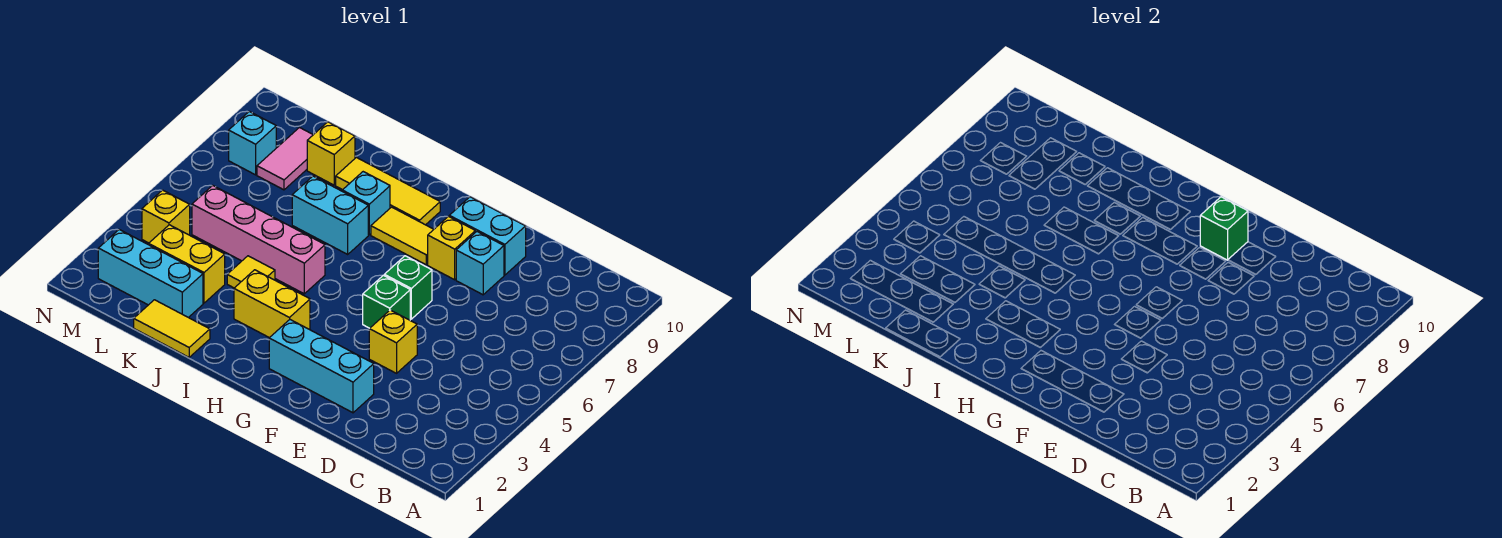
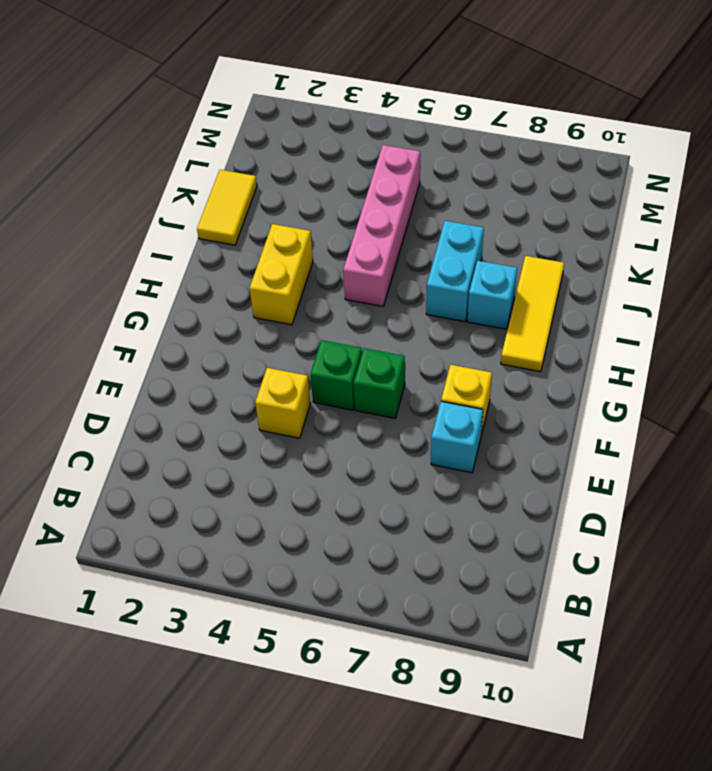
none -> cyan brick E2:G2 level 1
none -> cyan brick E9:F9 level 1
none -> yellow tile G8:H8 level 1

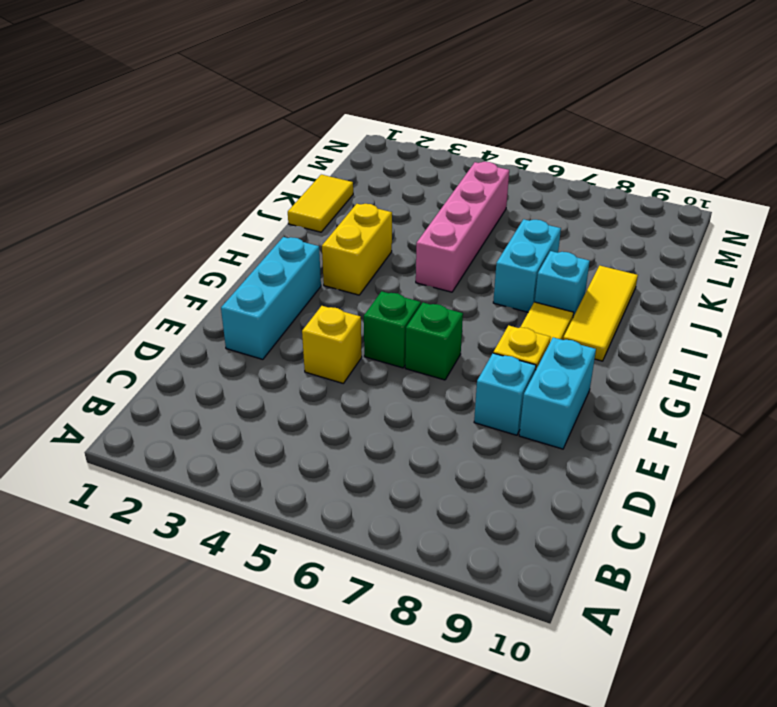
none -> yellow tile J4 level 1
none -> cyan brick K2:M2 level 1
none -> yellow brick K3:L3 level 1

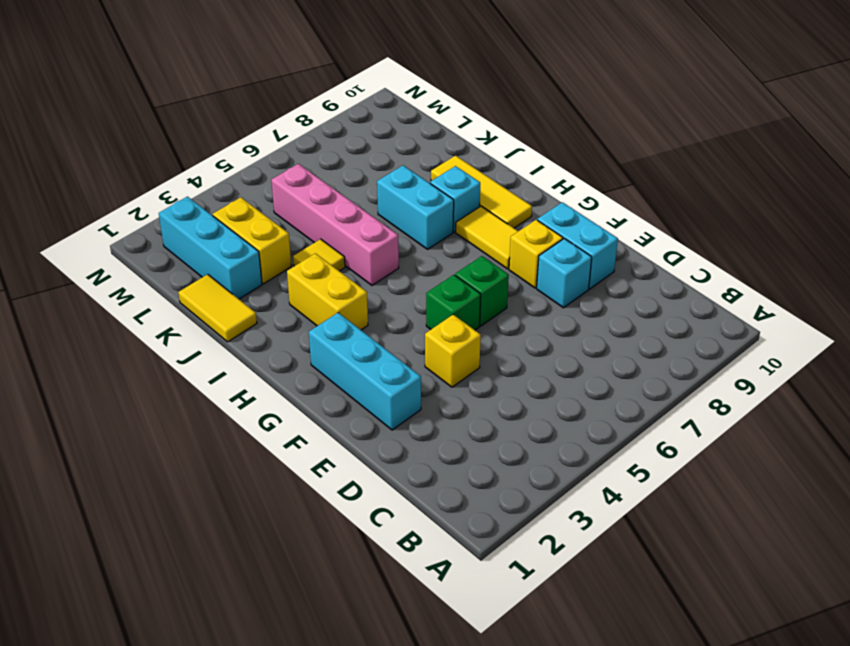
none -> yellow brick K9 level 1
none -> pink tile L8:L9 level 1
none -> yellow brick M4 level 1

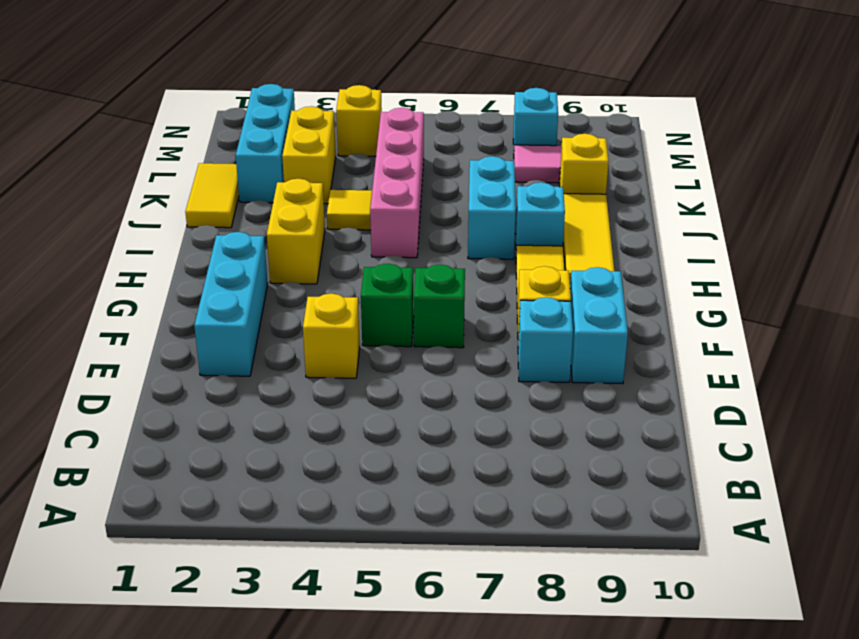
none -> green brick F9 level 2

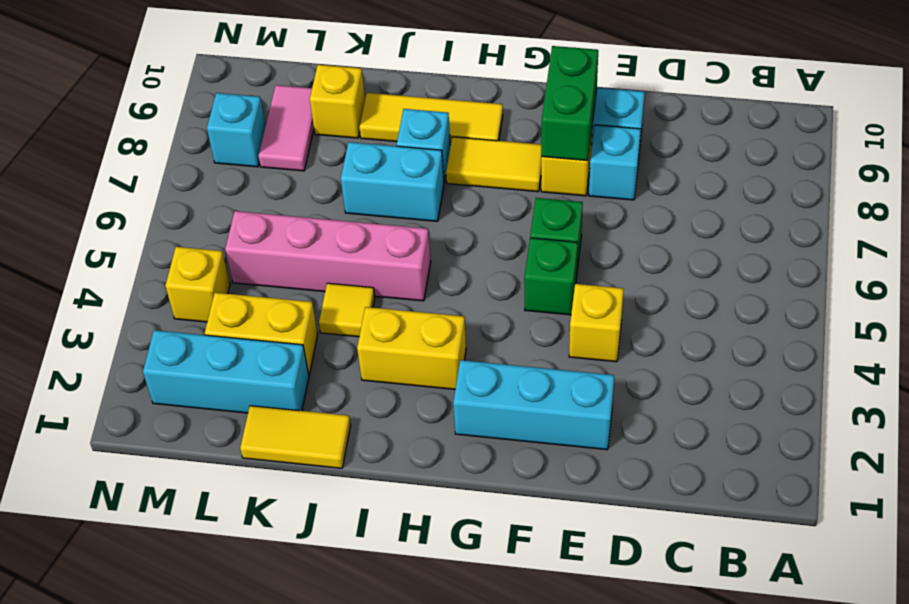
green brick F8:F9 level 2 -> green brick F9 level 2

